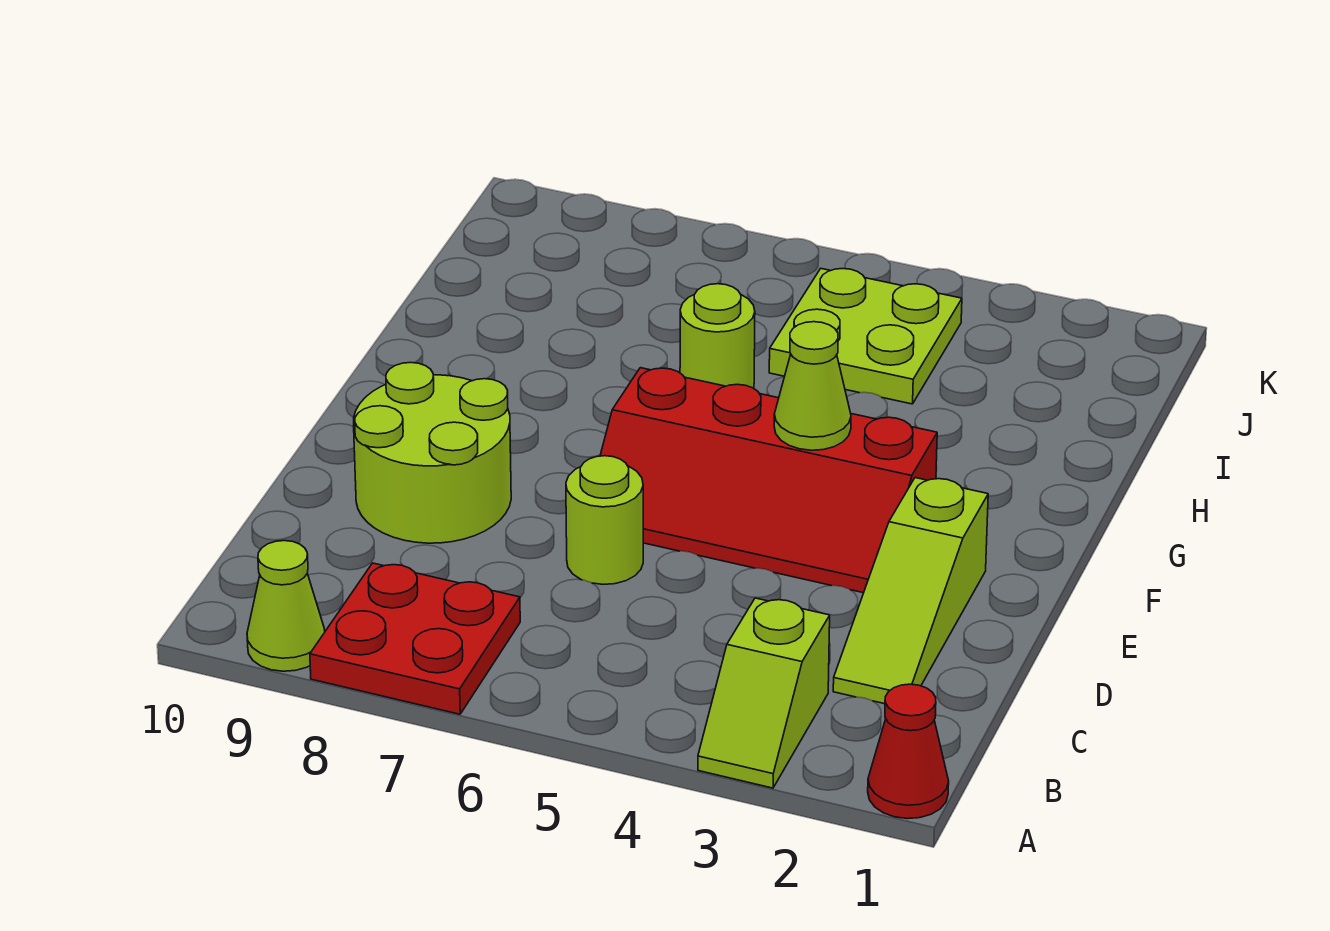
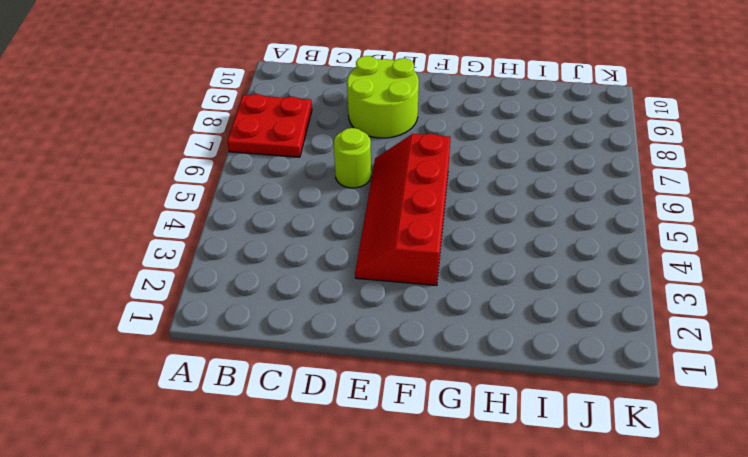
none -> red cone A1 level 1
none -> lime slope A3:B3 level 1 top B

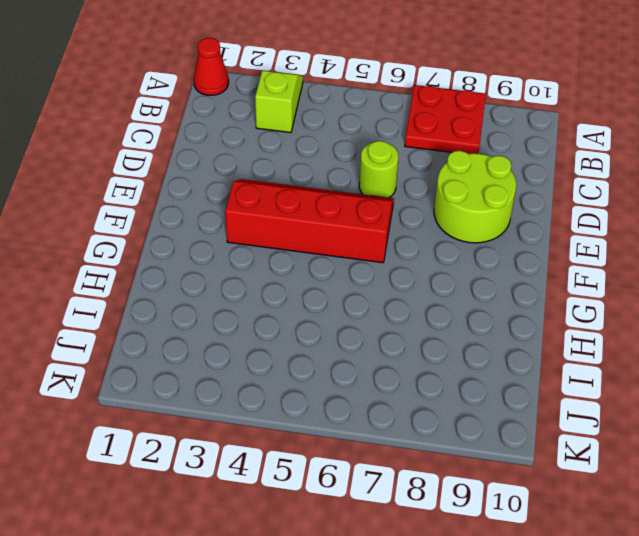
none -> lime cone A9 level 1
none -> lime slope C2:E2 level 1 top E

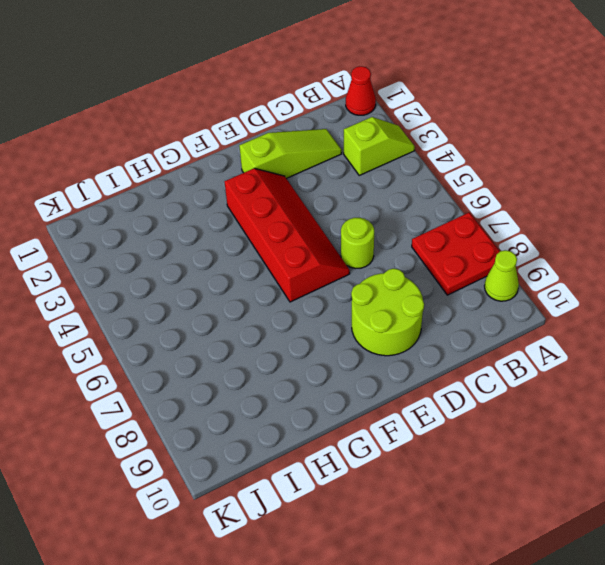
none -> lime round brick H6 level 1
none -> lime plate I4:J5 level 1

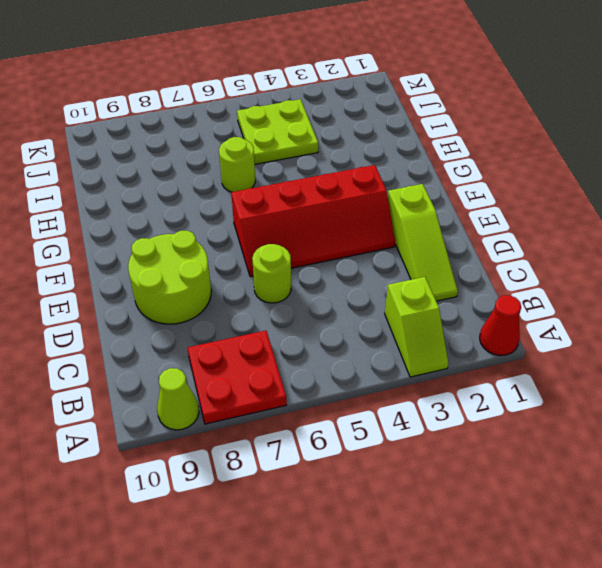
none -> lime cone F4 level 2

